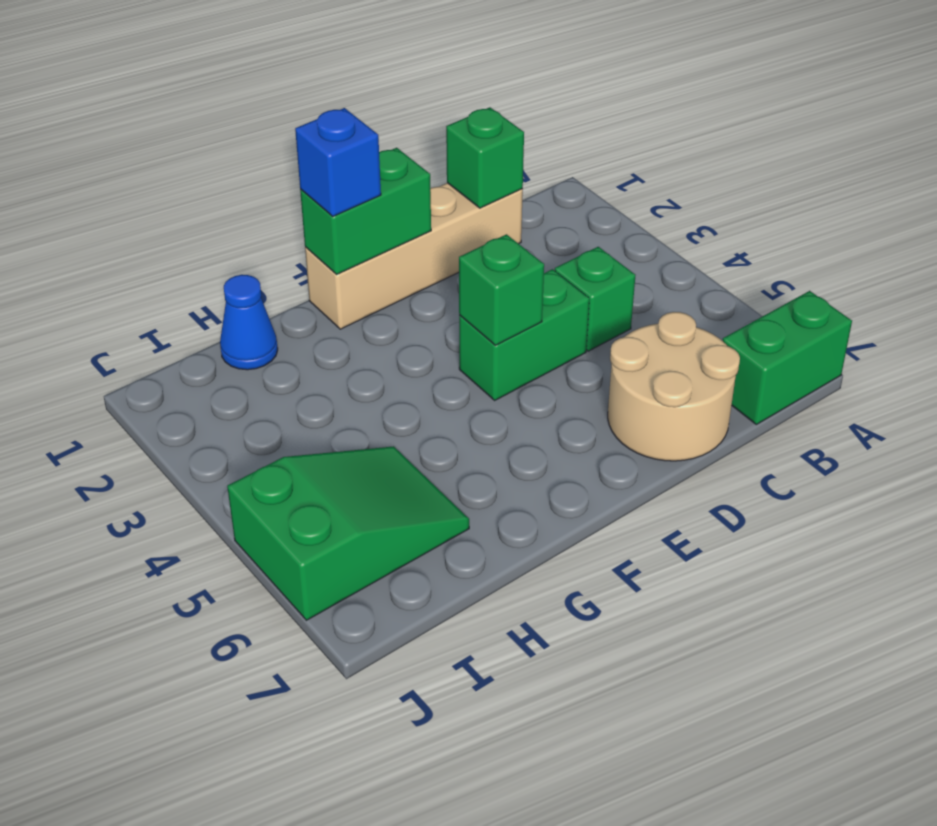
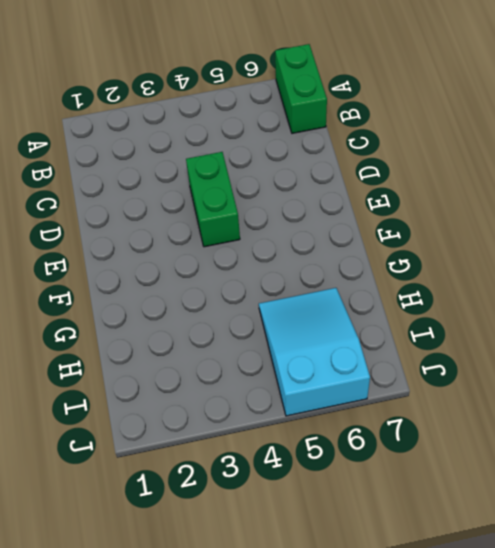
cyan slope H5:J6 level 1 top J -> green slope H5:J6 level 1 top J
none -> tan brick C1:F1 level 1
none -> green brick C4 level 1

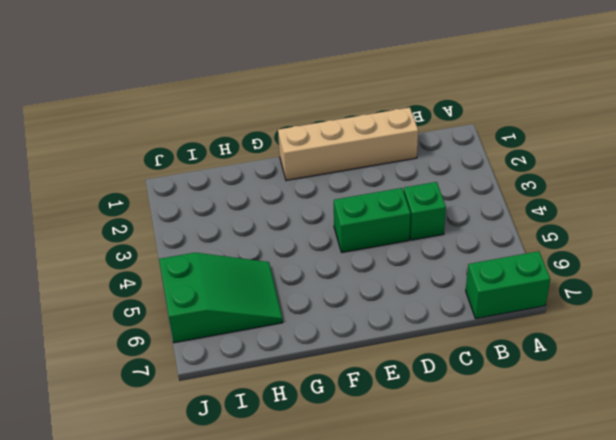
none -> tan round brick C6:D7 level 1
none -> blue cone H1 level 1

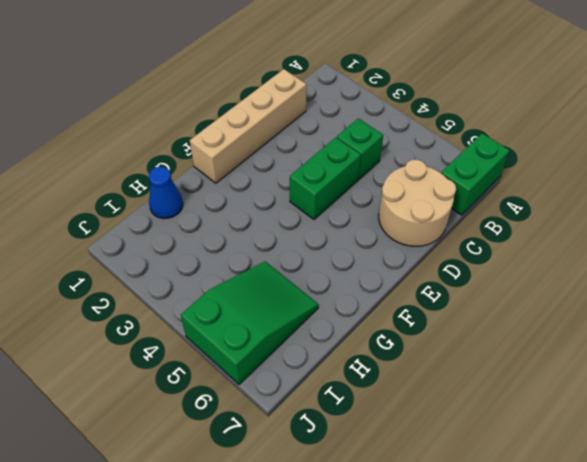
none -> green brick C1 level 2
none -> green brick E1:F1 level 2

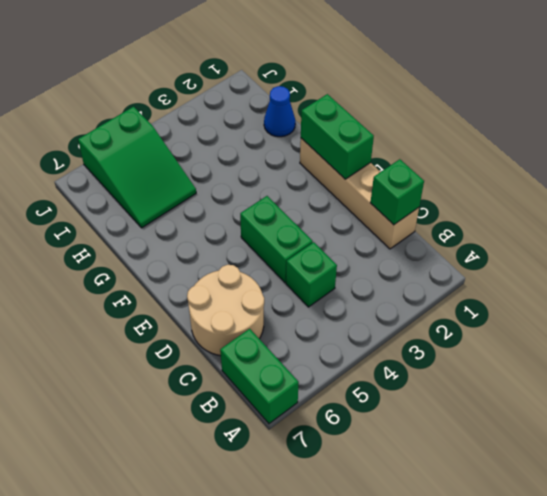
none -> green brick E4 level 2
none -> blue brick F1 level 3

